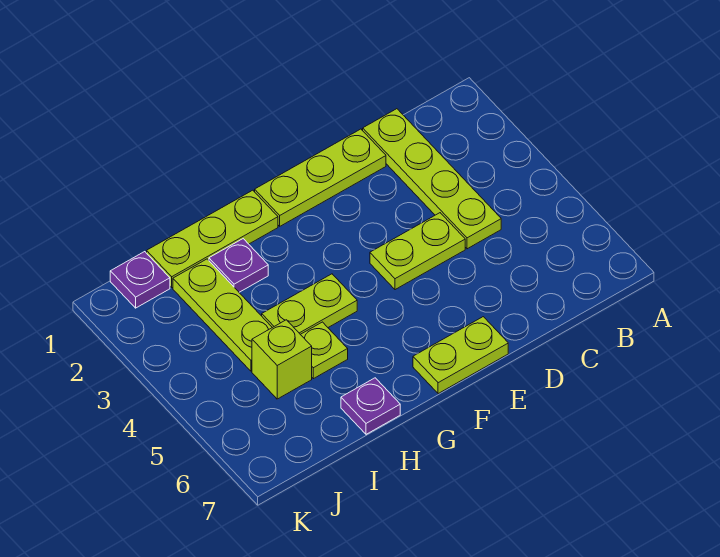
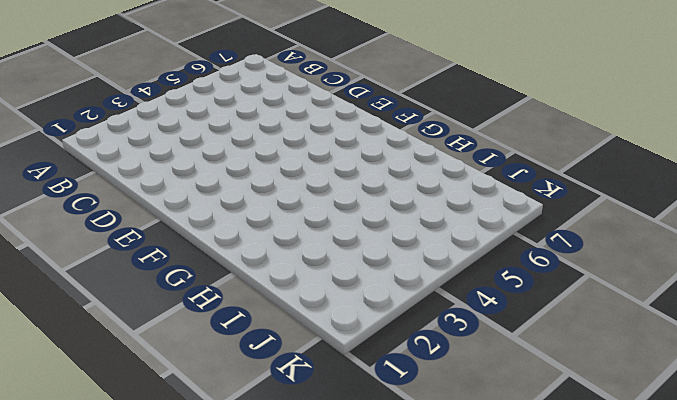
none -> lime plate C1:C4 level 1
none -> lime plate D1:F1 level 1
none -> lime plate D4:E4 level 1

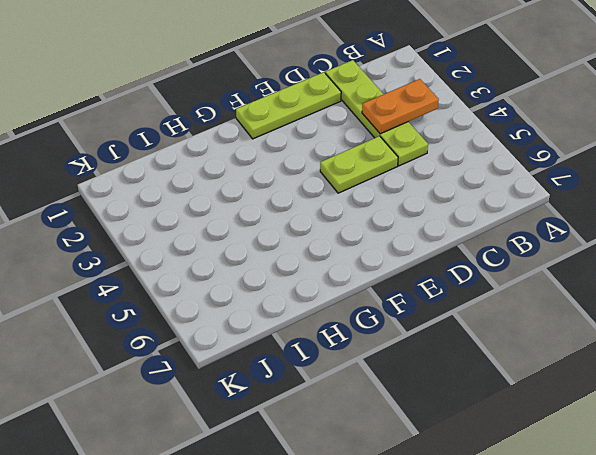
orange plate B3:C3 level 2 -> none
none -> lime plate E7:F7 level 1
none -> lime plate G1:I1 level 1
none -> lime plate G4:H4 level 1

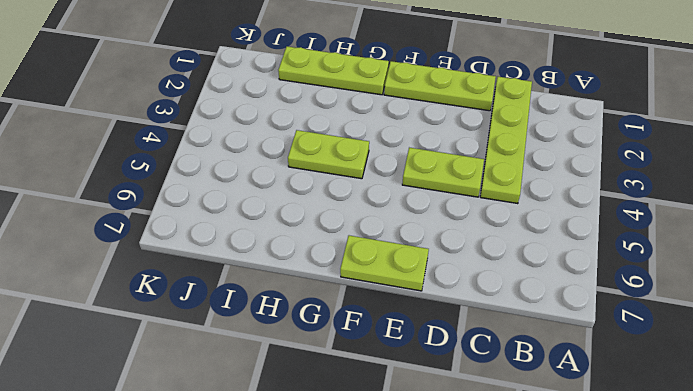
none -> purple plate H2 level 1
none -> lime plate H5 level 1
none -> purple plate H7 level 1

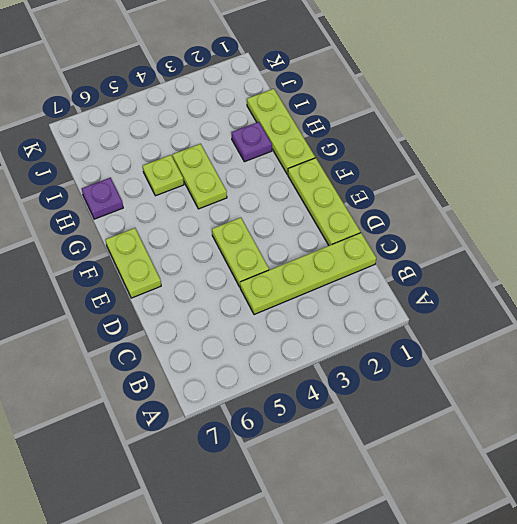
none -> lime plate I2:I4 level 1
none -> lime brick I5 level 1
none -> purple plate J1 level 1

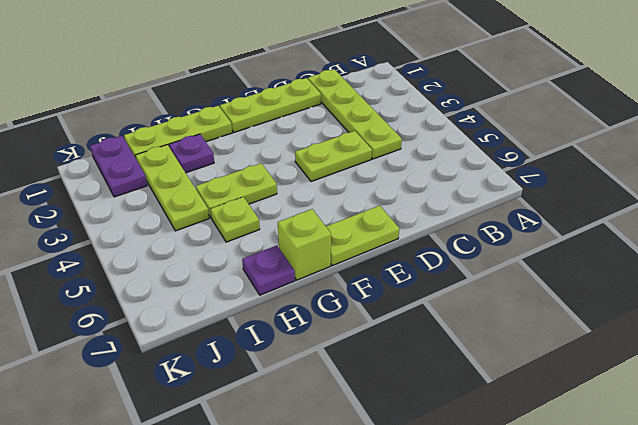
lime brick G7 level 1 -> lime brick I5 level 1
purple plate J1:J2 level 1 -> purple plate J1 level 1

